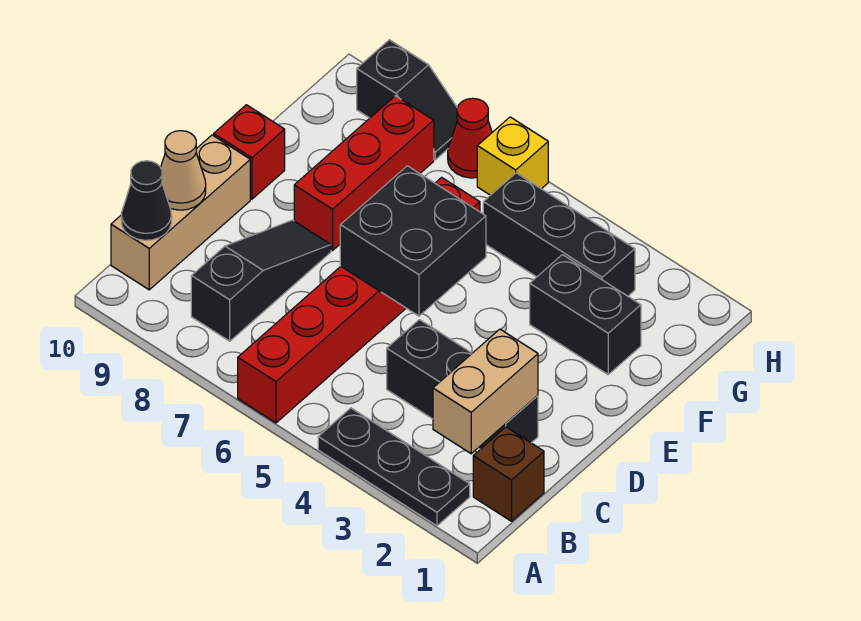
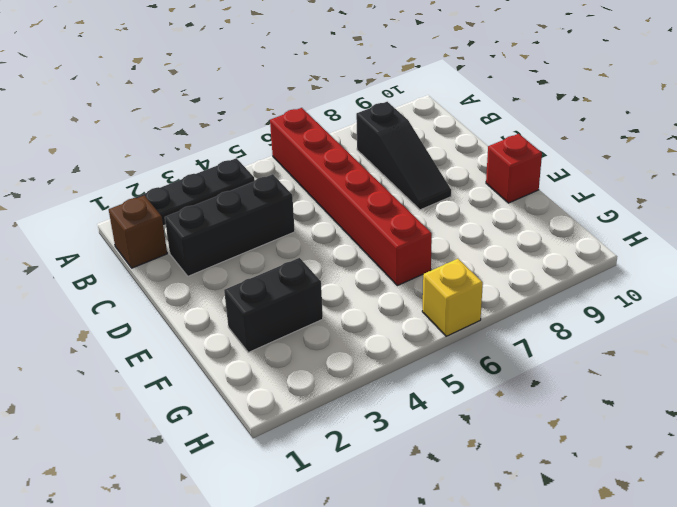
none -> tan brick B10:D10 level 1
none -> red brick E8:G8 level 1
none -> black brick G3:G5 level 1

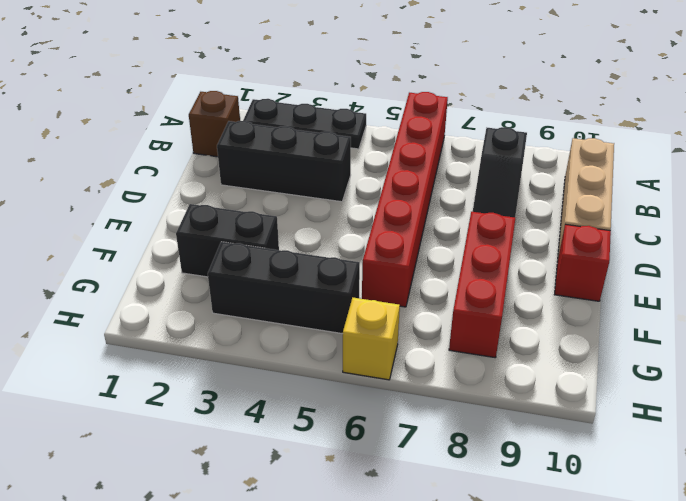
none -> red cone H7 level 1
none -> black slope H8:H9 level 1 top 9
none -> tan brick B2:C2 level 2

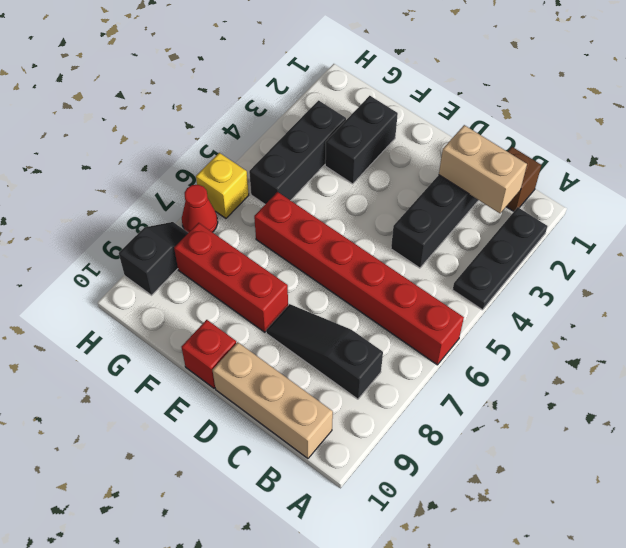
none -> black cone B10 level 2
none -> tan cone C10 level 2
none -> black brick D5:E6 level 2

